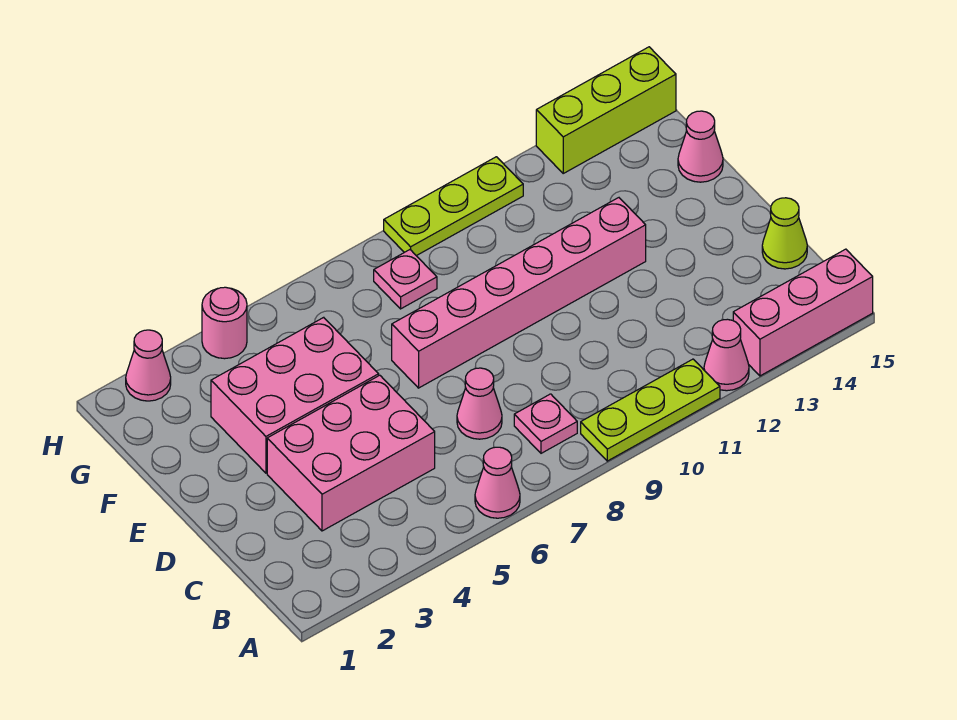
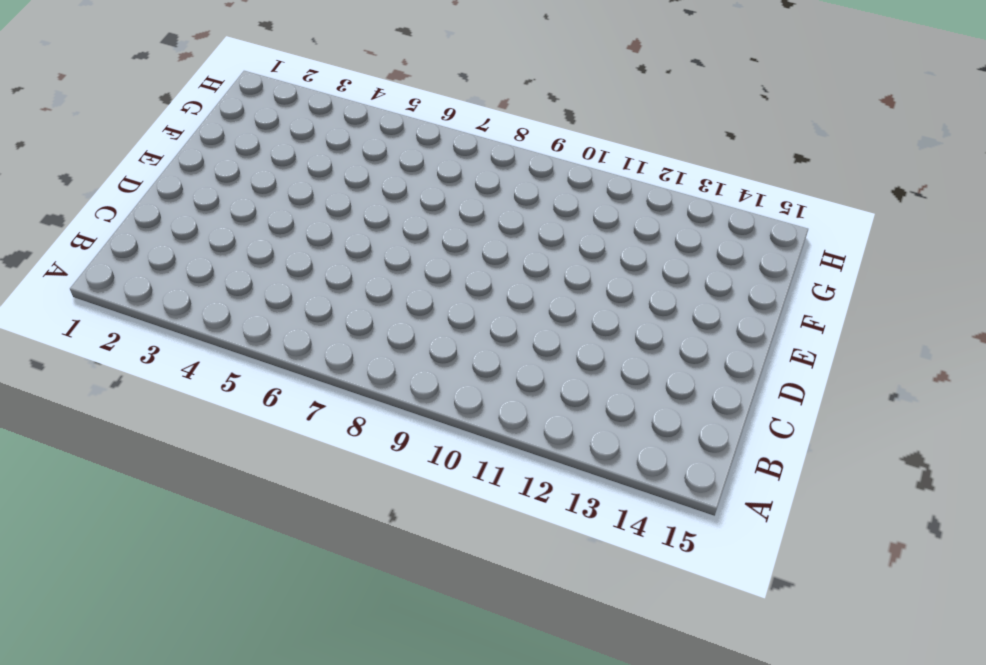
none -> pink cone A6 level 1
none -> lime plate A9:A11 level 1
none -> pink cone A12 level 1

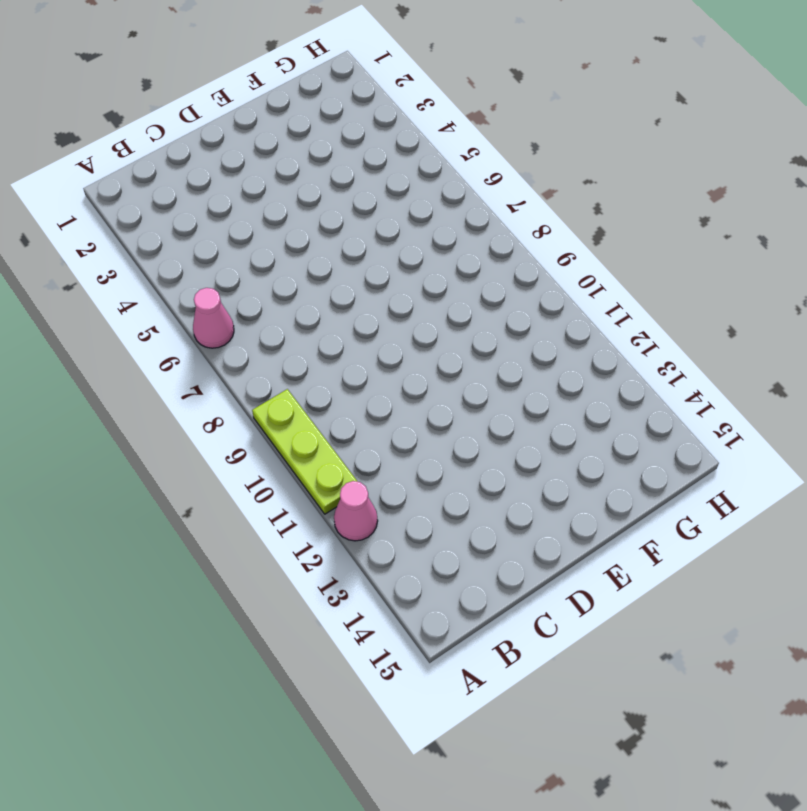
none -> pink brick A13:A15 level 1
none -> pink plate B8 level 1
none -> pink brick C3:D5 level 1

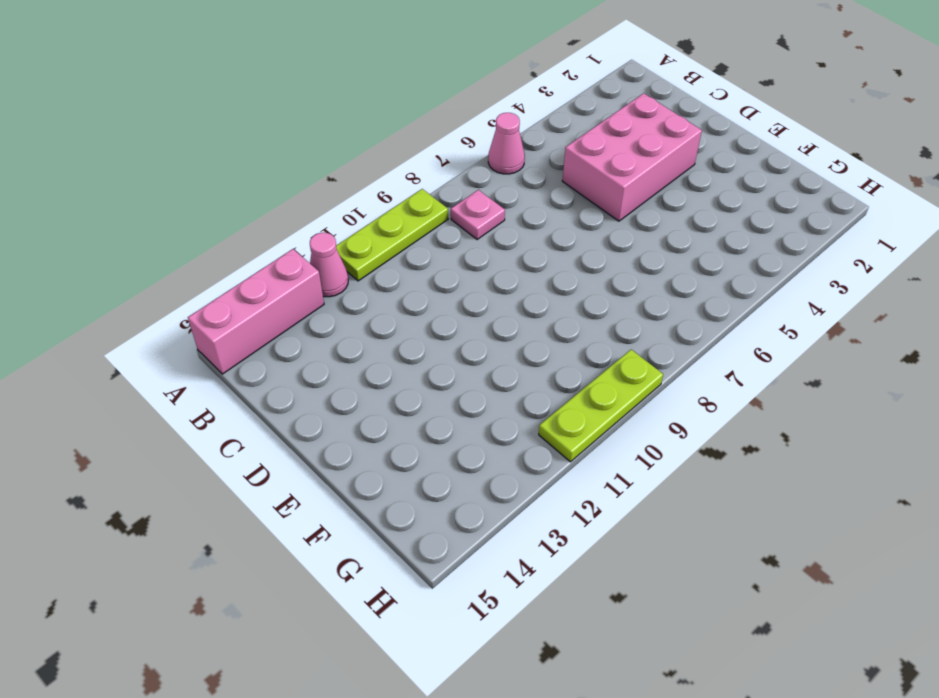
none -> pink cone C7 level 1
none -> lime cone C15 level 1
none -> pink brick E3:F5 level 1

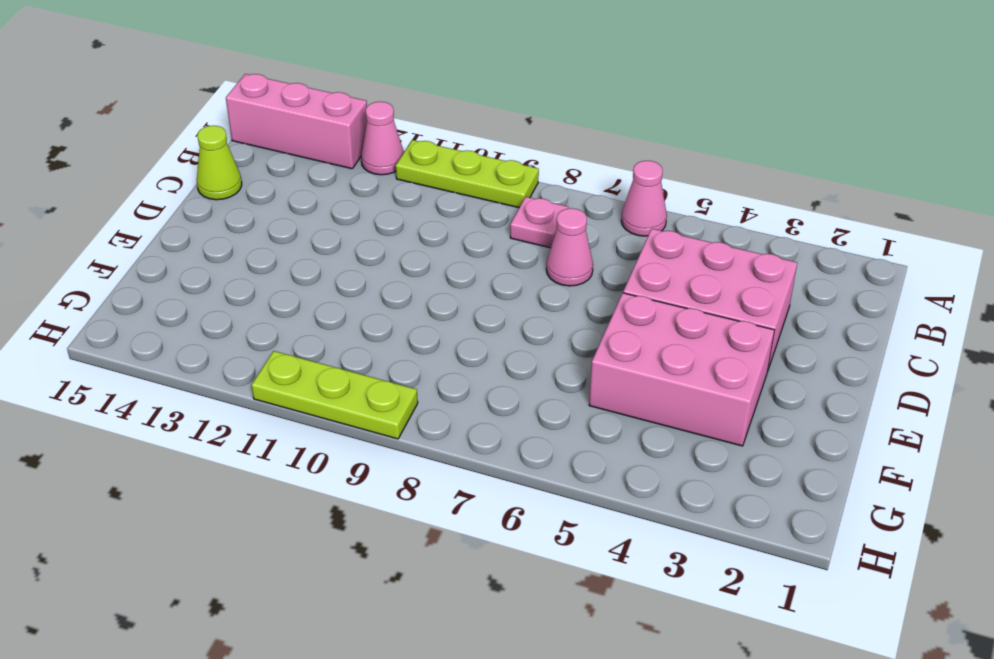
none -> pink brick E7:E12 level 1
none -> pink cone F15 level 1
none -> pink plate G8 level 1

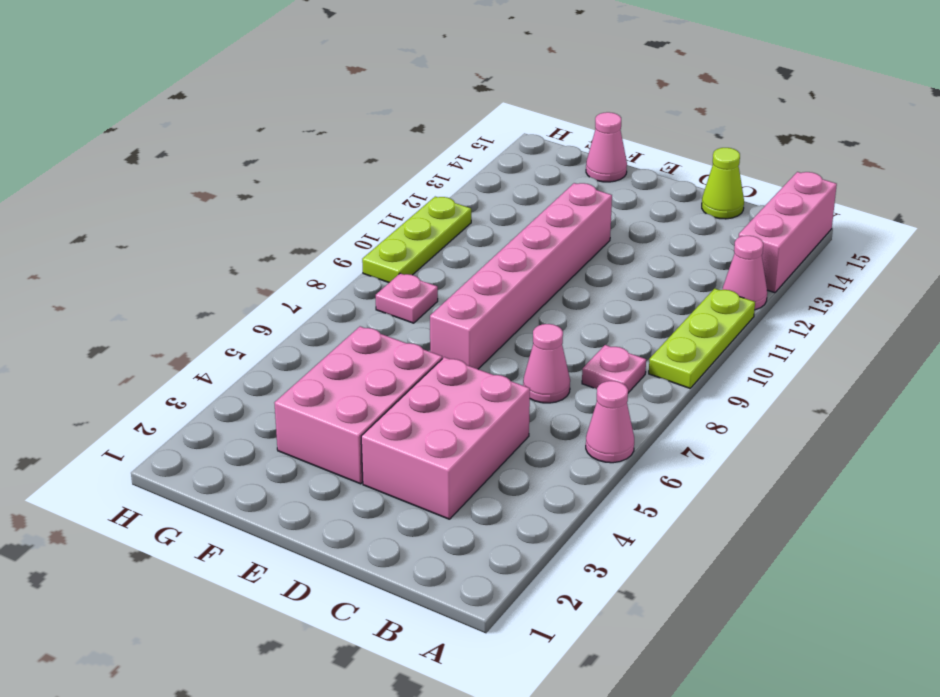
none -> pink cone H2 level 1
none -> pink round brick H4 level 1
none -> lime brick H13:H15 level 1

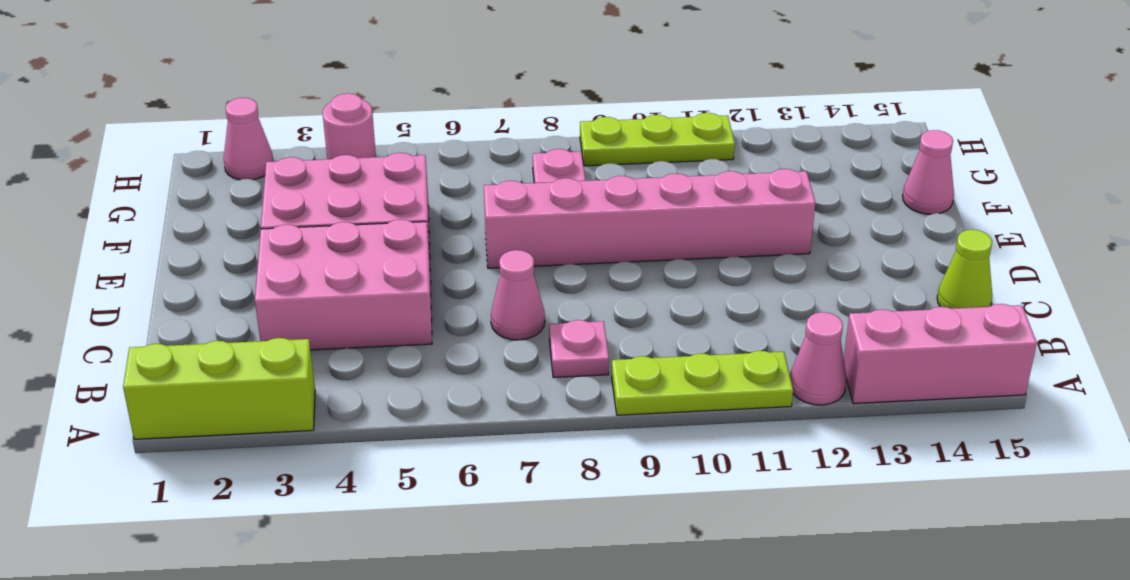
lime brick A1:A3 level 1 -> lime brick H13:H15 level 1
none -> pink cone A6 level 1

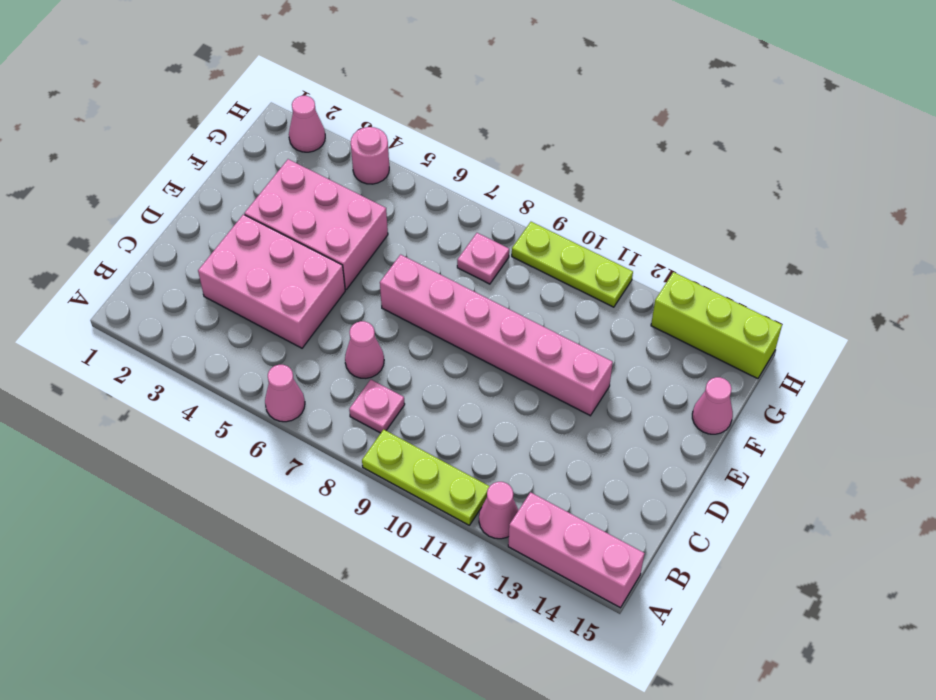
none -> lime cone C15 level 1

